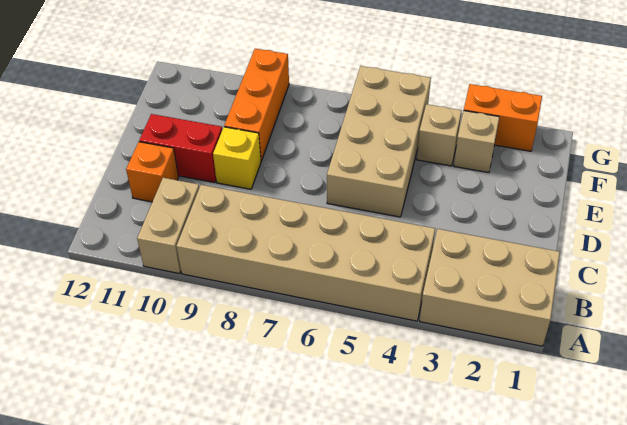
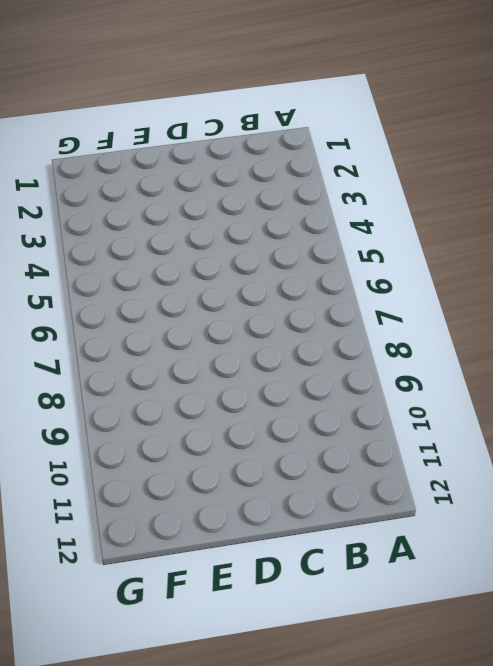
none -> tan brick A1:B3 level 1
none -> tan brick A4:B9 level 1

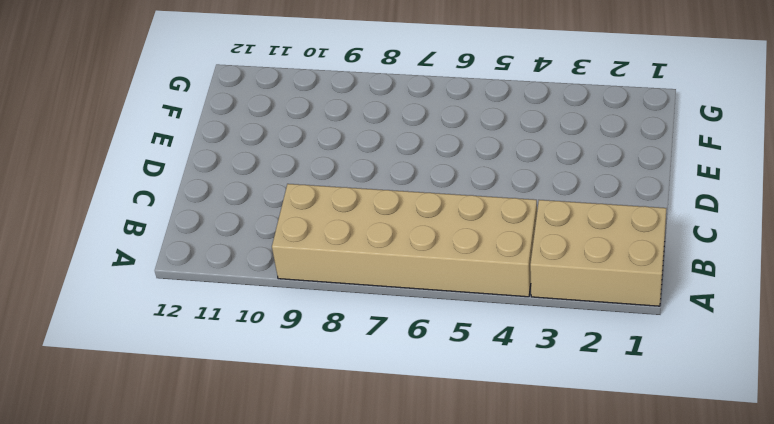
none -> tan brick A10:B10 level 1
none -> orange brick C11 level 1

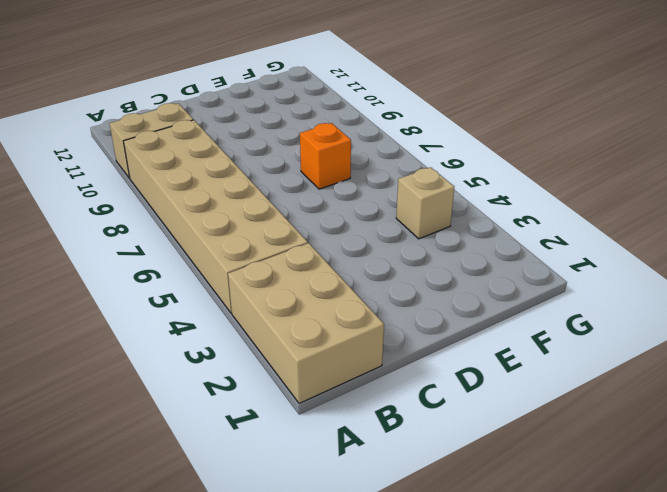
orange brick E7 level 1 -> orange brick C11 level 1
none -> tan brick D5:G6 level 1
none -> yellow brick D9 level 1

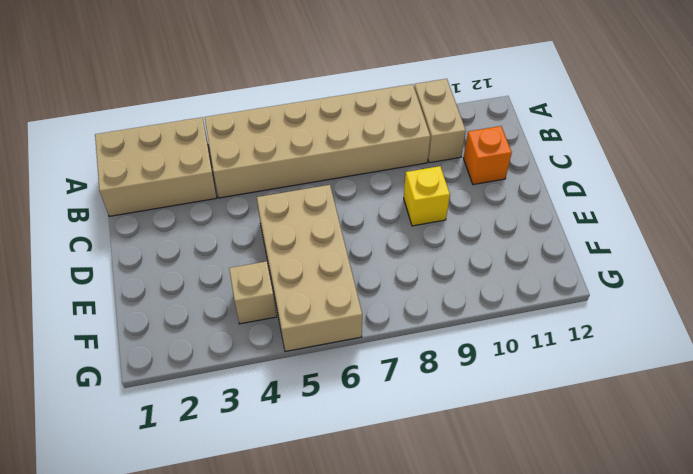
none -> red brick D10:D11 level 1
none -> orange brick E9:G9 level 1

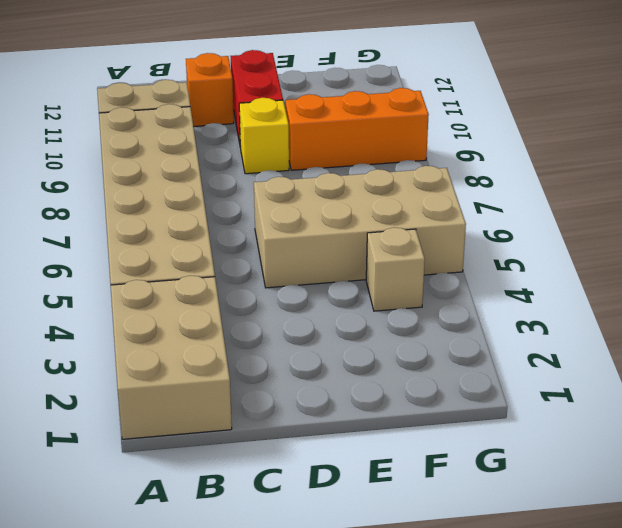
none -> tan brick F3 level 1
none -> orange brick G2:G3 level 1

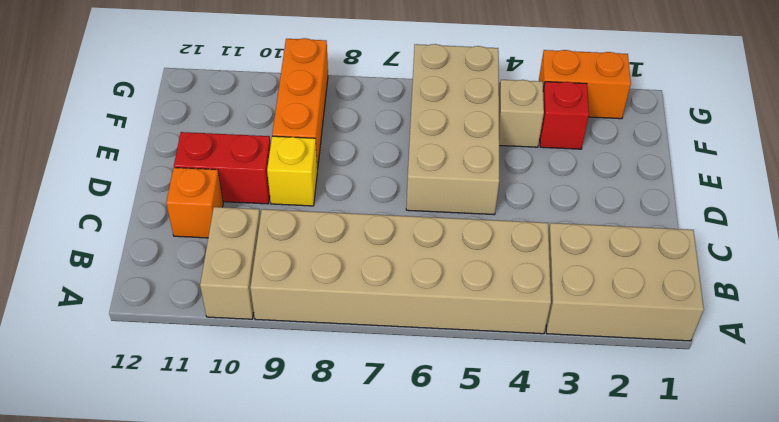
red brick F3 level 1 -> tan brick F3 level 1

